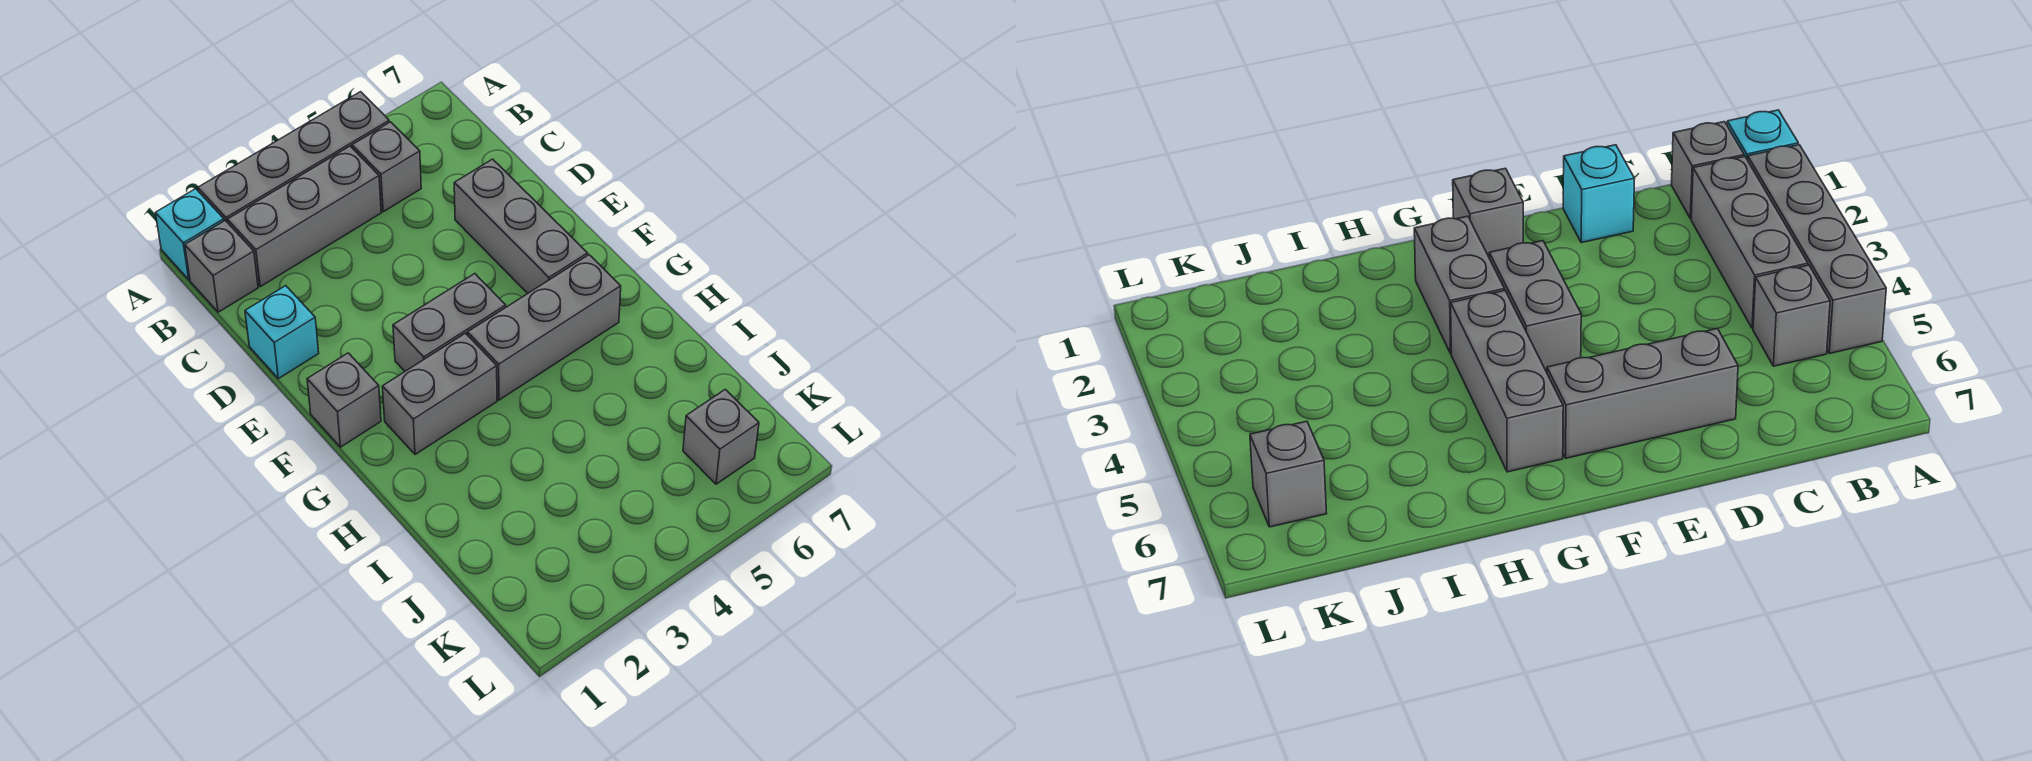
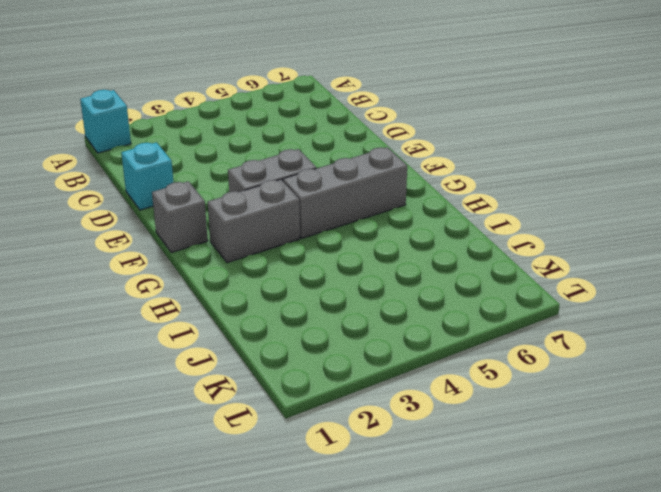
none -> grey brick A2:A5 level 1
none -> grey brick B1 level 1
none -> grey brick B2:B4 level 1

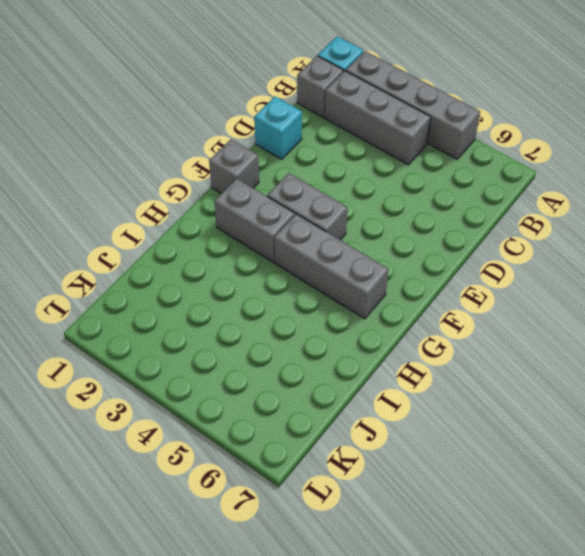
none -> grey brick B5 level 1
none -> grey brick D6:F6 level 1
none -> grey brick K6 level 1

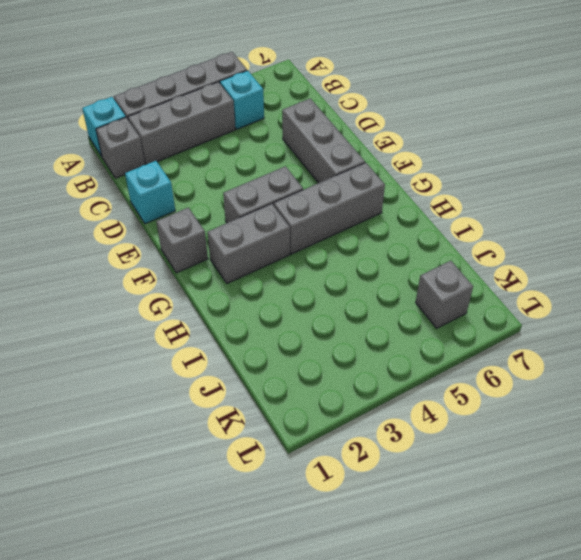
cyan brick B5 level 1 -> grey brick B5 level 1

